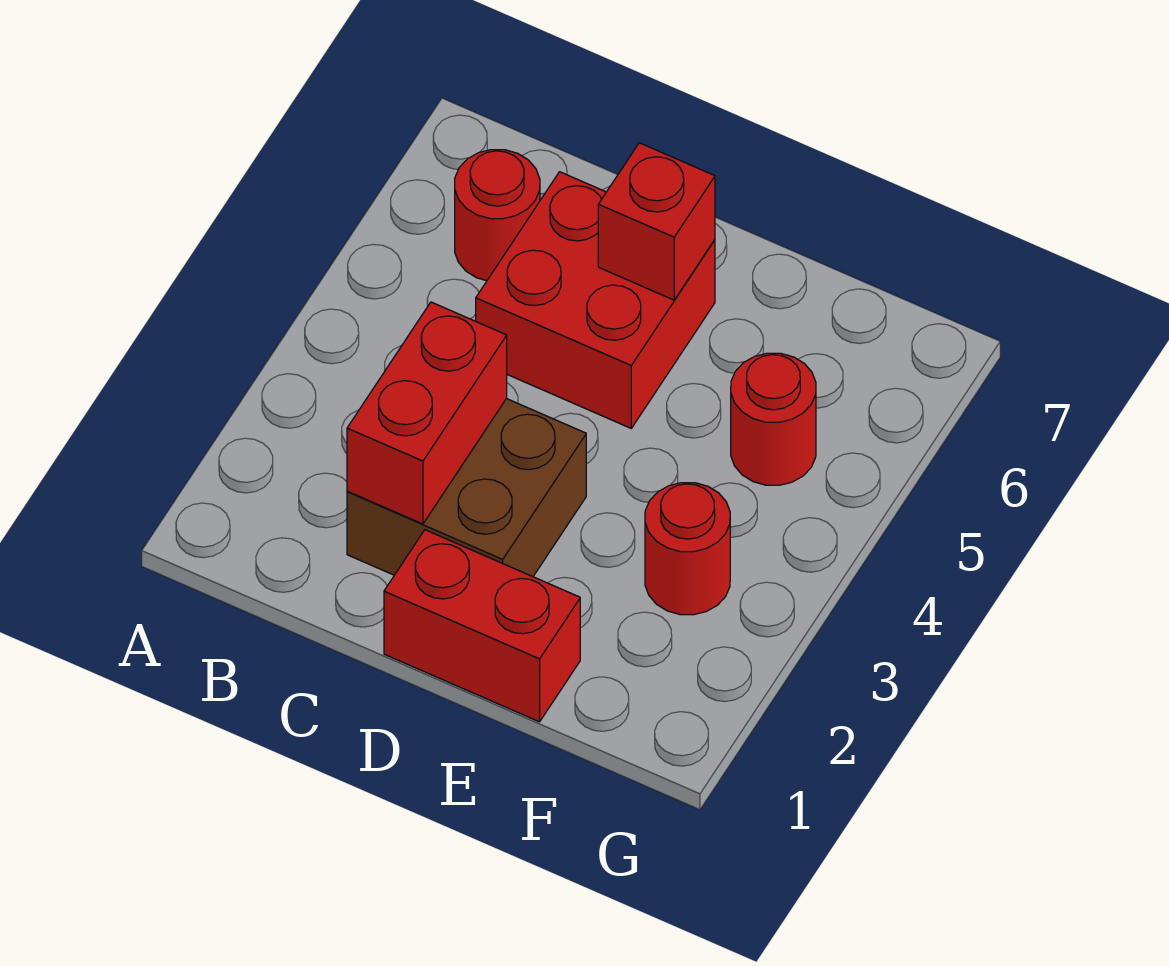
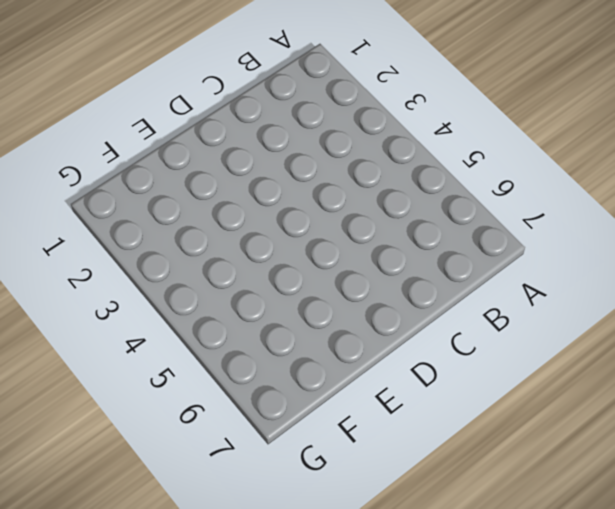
none -> red round brick B6 level 1
none -> brown brick C2:D3 level 1

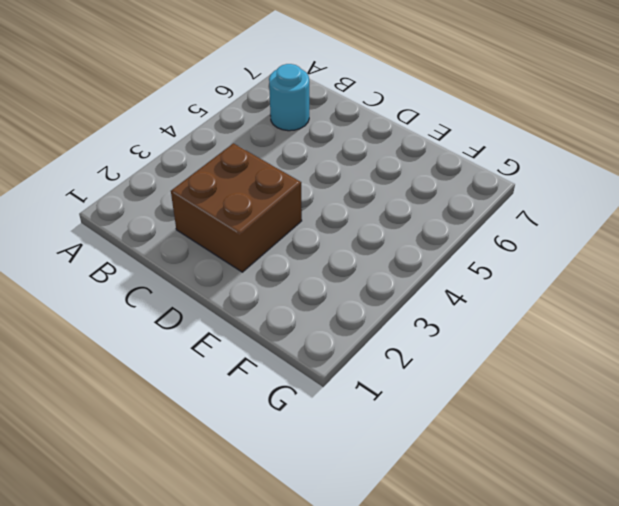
cyan round brick B6 level 1 -> red round brick B6 level 1
none -> red brick C5:D6 level 1
none -> red brick D1:E1 level 1

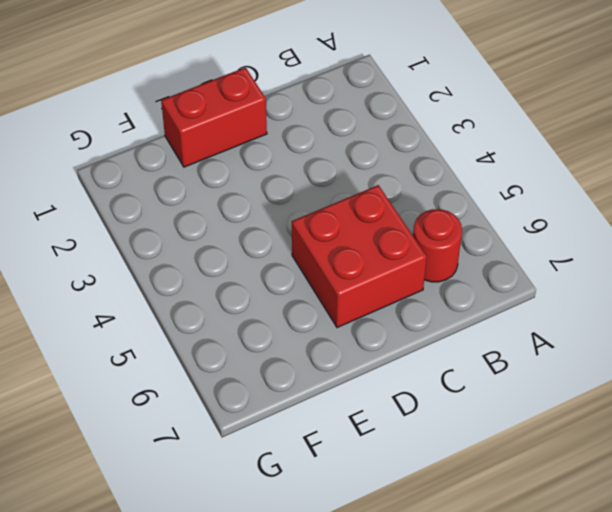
none -> brown brick C2:D3 level 1
none -> red round brick F3 level 1

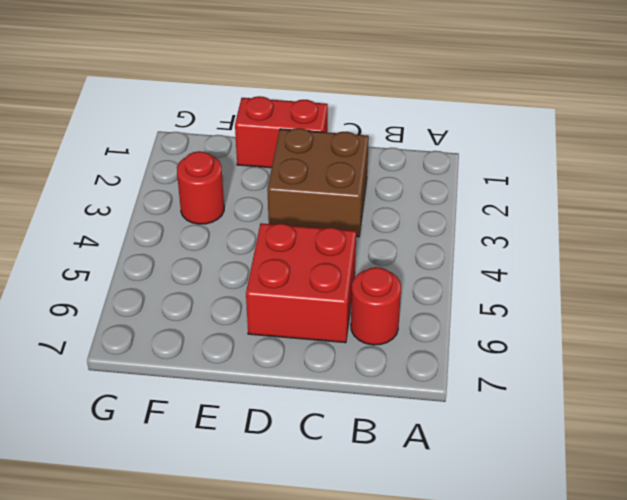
none -> red round brick F5 level 1
none -> red brick C2:C3 level 2

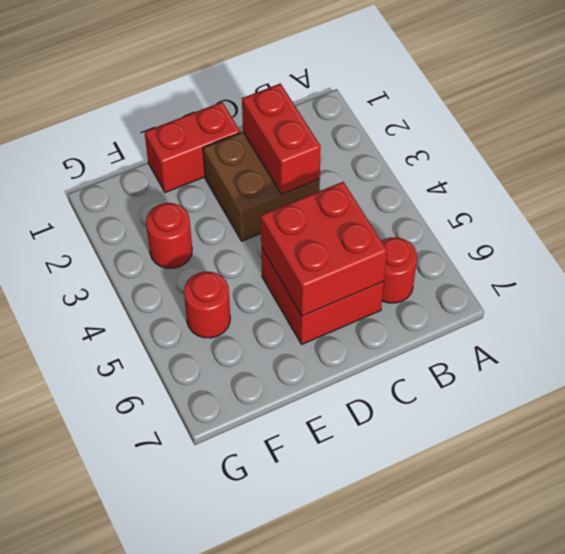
red brick C5:D6 level 2 -> red brick D6 level 2

